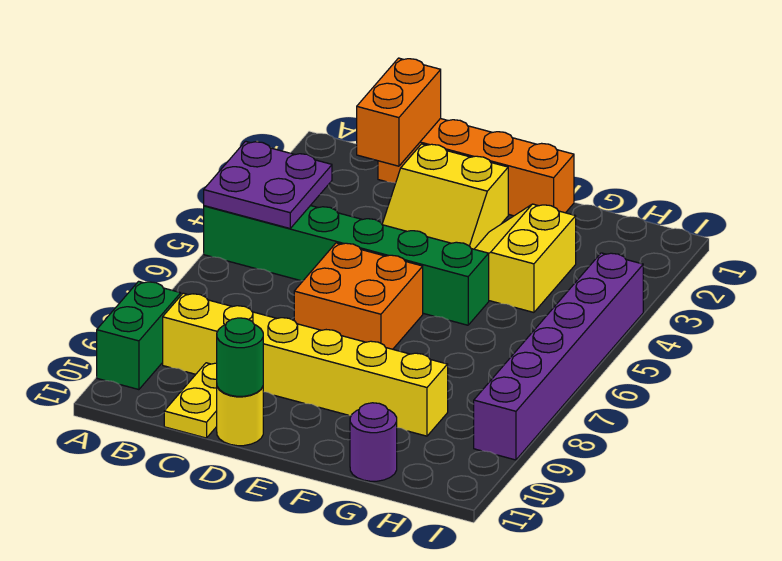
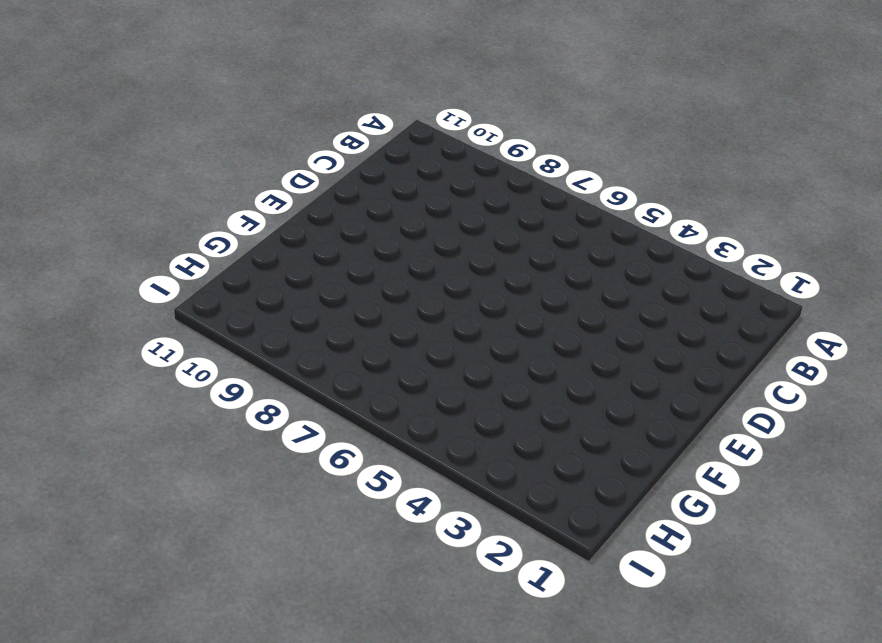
none -> green brick A5:F5 level 1
none -> green brick A9:A10 level 1
none -> yellow brick B9:G9 level 1

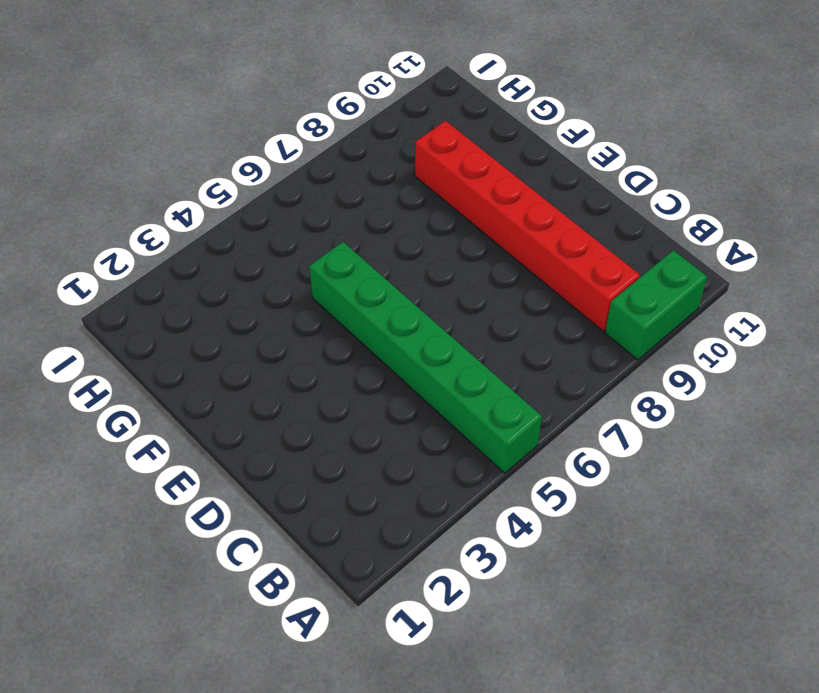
red brick B9:G9 level 1 -> yellow brick B9:G9 level 1
none -> orange brick C1:F1 level 1
none -> yellow plate C10:C11 level 1
none -> yellow slope D2:E3 level 1 top 2

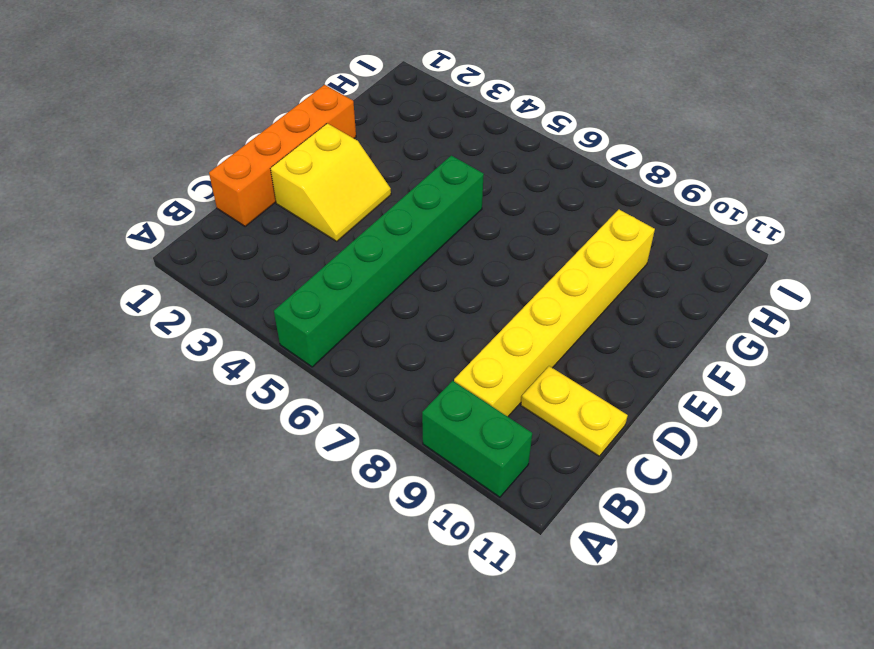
none -> orange brick D6:E7 level 1
none -> yellow round brick D11 level 1
none -> yellow slope F3:G4 level 1 top G

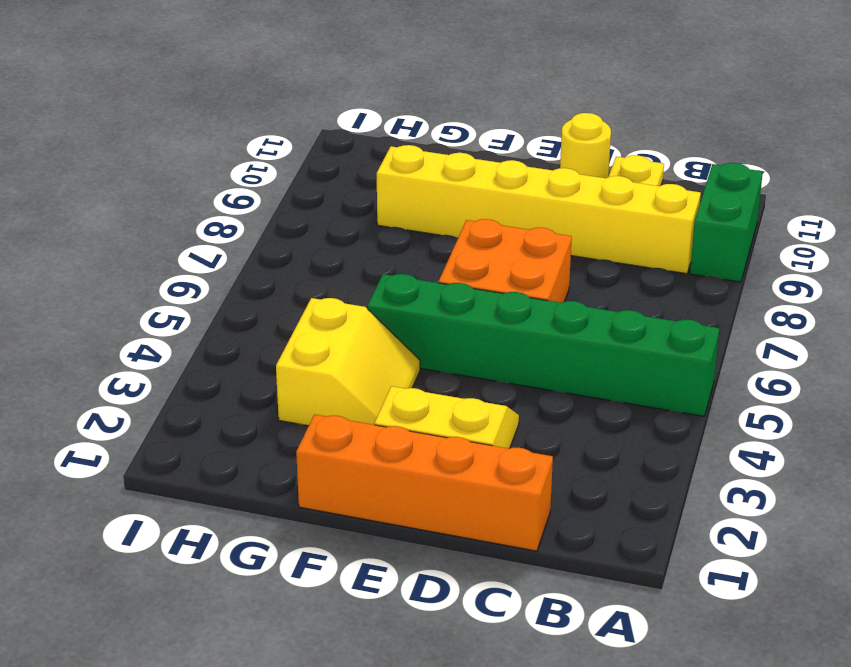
none -> purple round brick G11 level 1
none -> purple brick I4:I9 level 1
none -> purple plate A4:B5 level 2

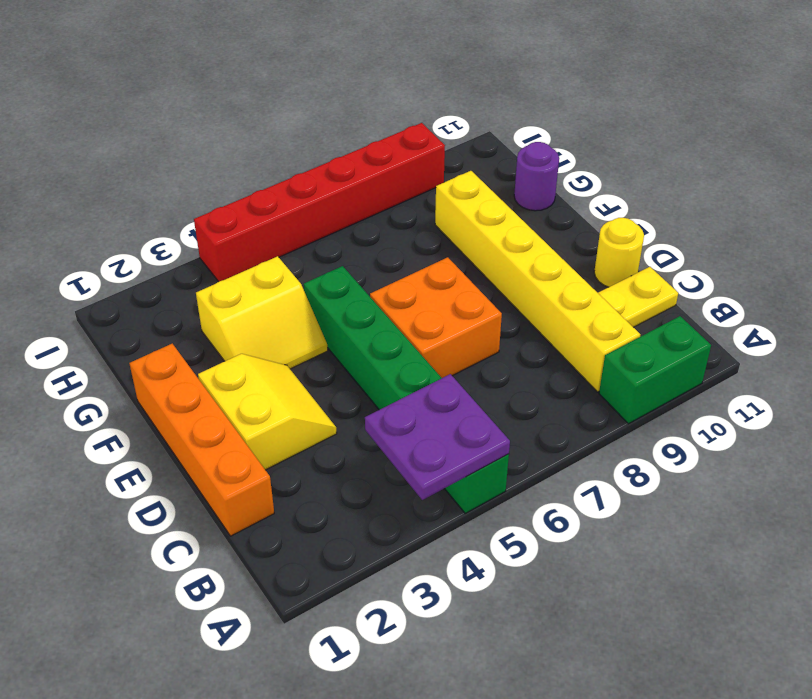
red brick I4:I9 level 1 -> purple brick I4:I9 level 1
none -> orange brick C1:C2 level 2
none -> green round brick D11 level 2

